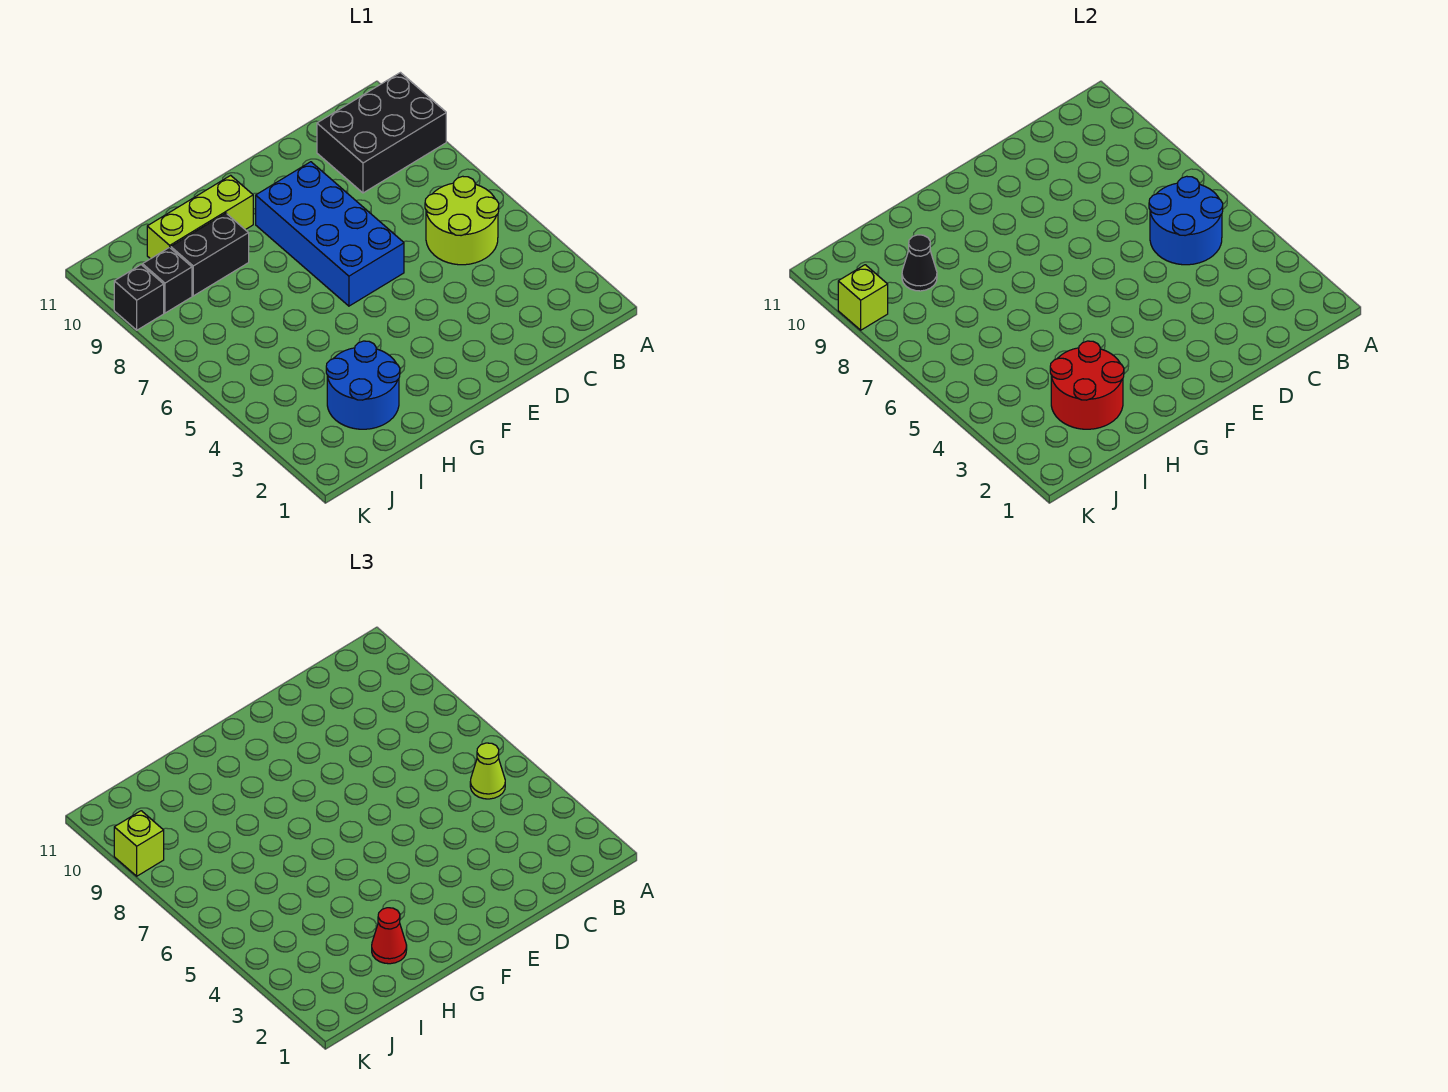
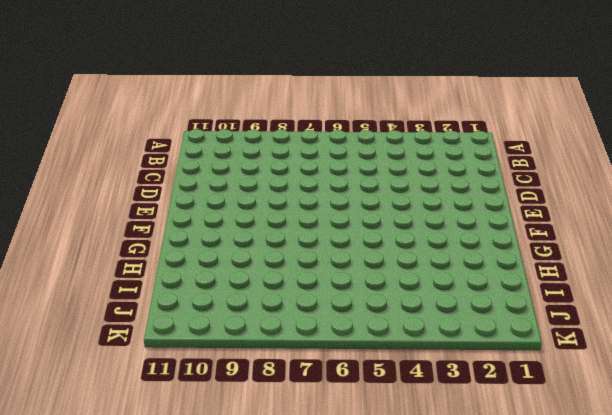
none -> black brick A9:C10 level 1
none -> lime round brick B5:C6 level 1
none -> blue brick E6:F9 level 1

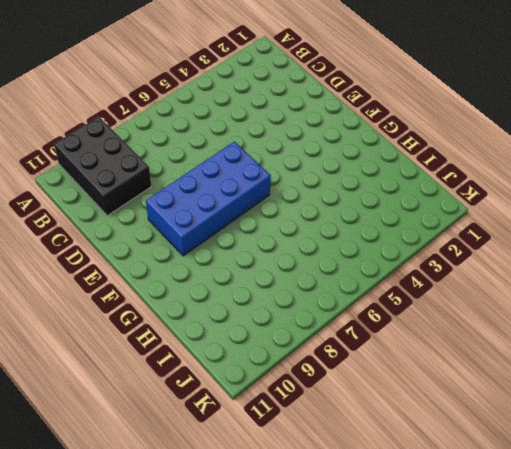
none -> lime round brick B5:C6 level 1
none -> lime brick G10:I10 level 1
none -> blue round brick H2:I3 level 1

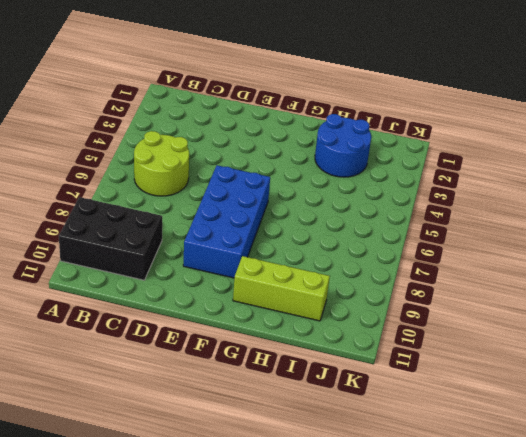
none -> black brick H9:I9 level 1
none -> black brick J9 level 1
none -> black brick K9 level 1

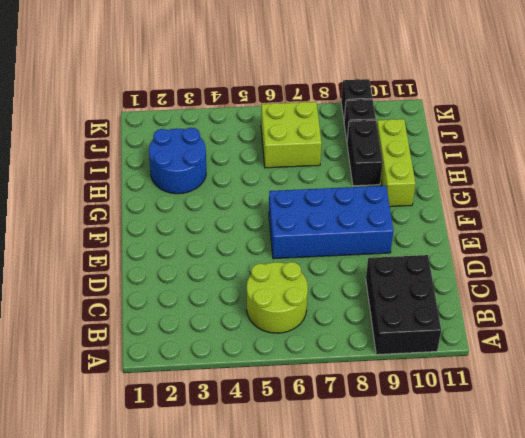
lime brick I6:J7 level 1 -> none
none -> blue round brick B5:C6 level 2
none -> red round brick H2:I3 level 2
none -> black cone I9 level 2

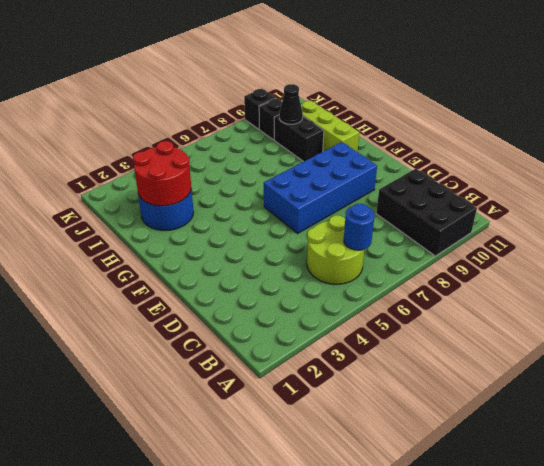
blue round brick B6 level 2 -> blue round brick B5:C6 level 2
none -> lime brick K9 level 2
none -> lime cone B5 level 3
none -> red cone H2 level 3

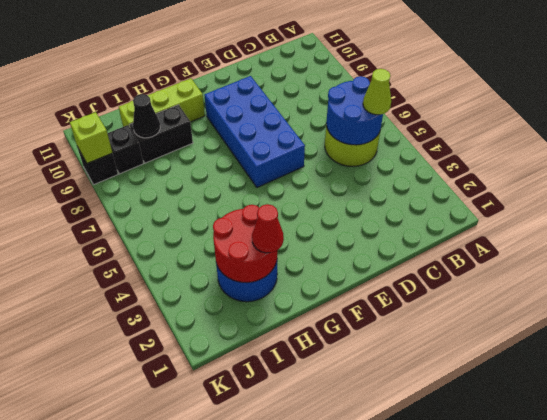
none -> black brick A9:C10 level 1
none -> lime brick K9 level 3

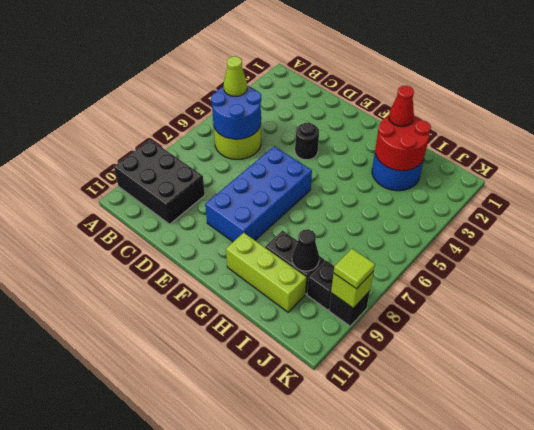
black round brick E4 level 1 -> none
lime tile K9 level 3 -> lime brick K9 level 3

